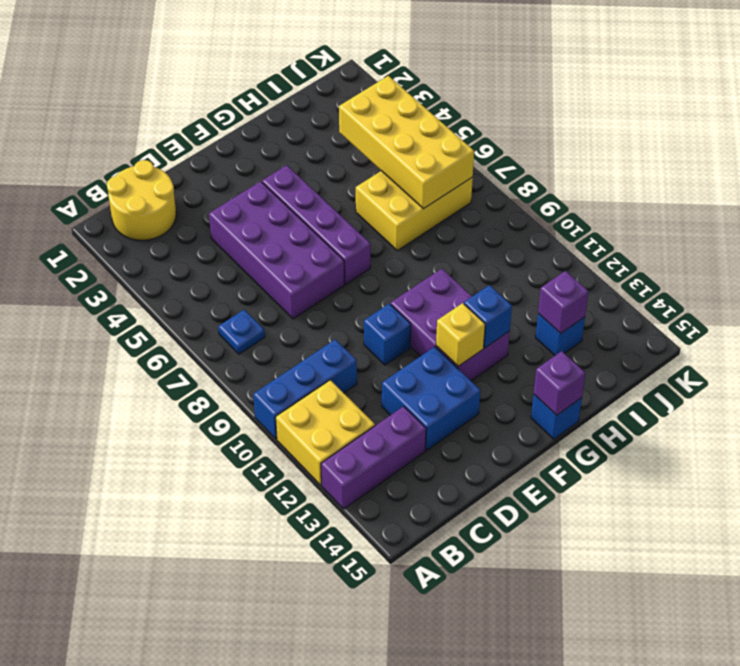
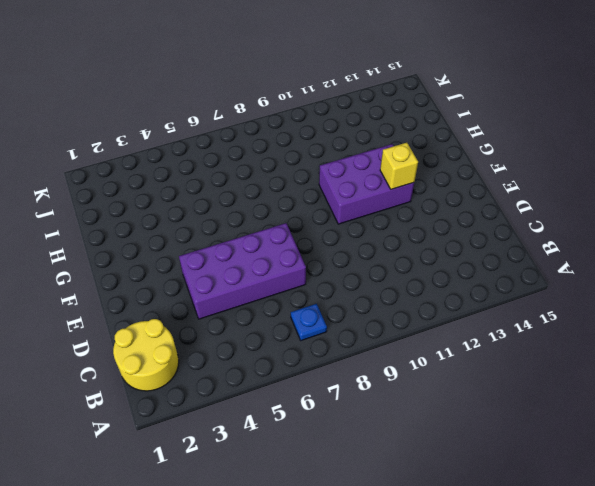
none -> blue brick A10:C10 level 1
none -> yellow brick A11:B12 level 1
none -> purple brick A13:C13 level 1

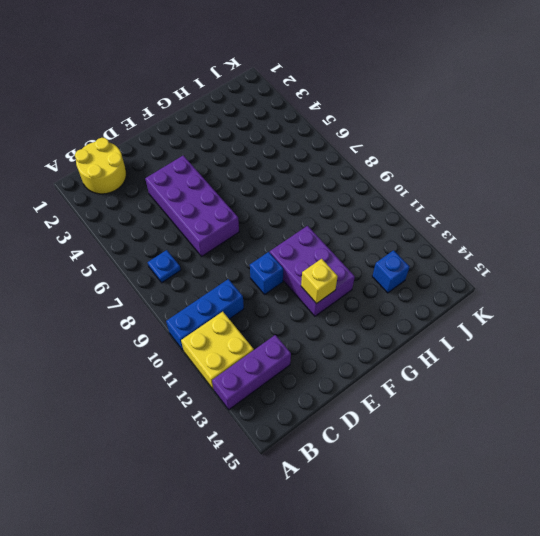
none -> blue brick D12:E13 level 1
none -> purple brick F4:F7 level 1
none -> blue brick G15 level 1

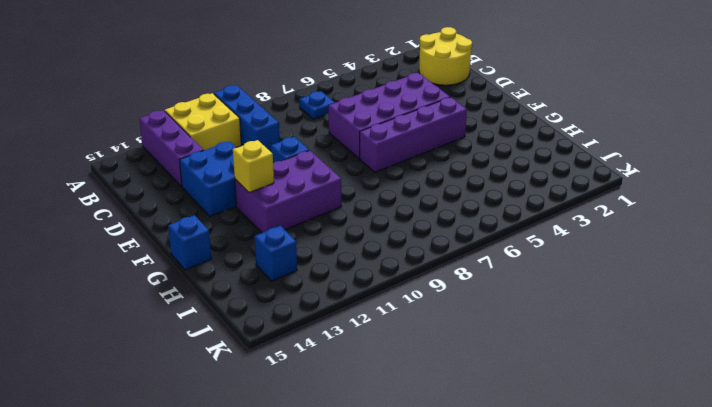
none -> yellow brick H6:J7 level 1
none -> blue brick G12 level 2
none -> purple brick G15 level 2

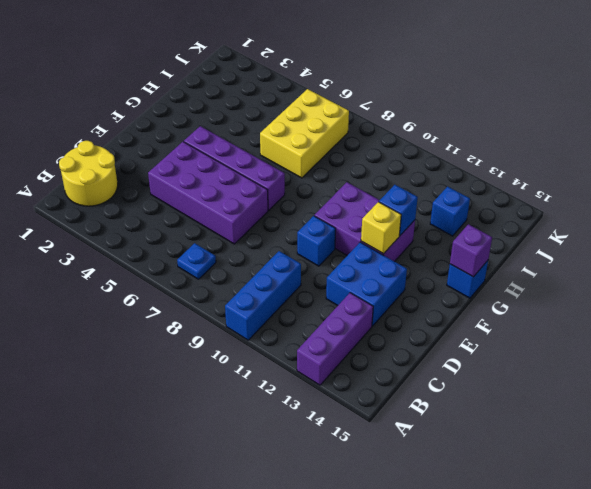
none -> yellow brick A11:B12 level 1
none -> yellow brick I4:J7 level 2
none -> purple brick I13 level 2

